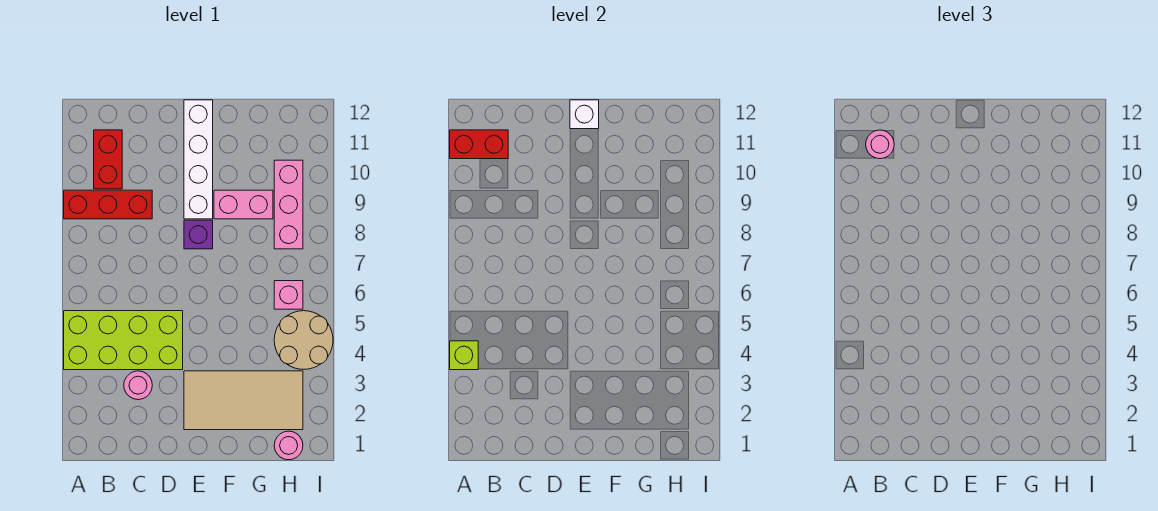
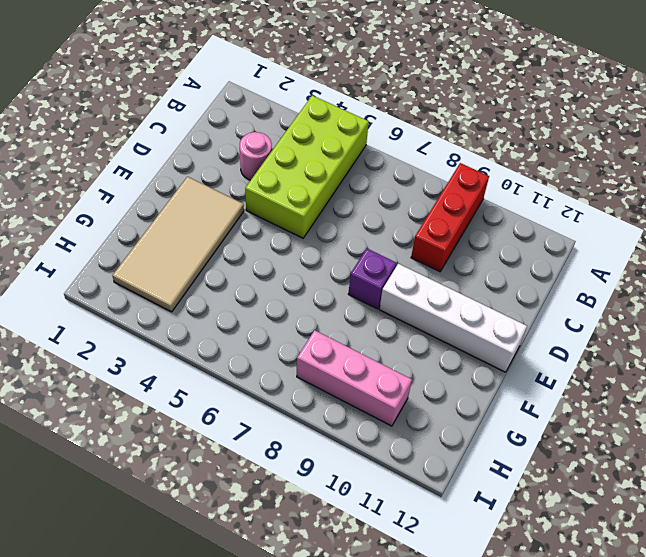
none -> red brick B10:B11 level 1
none -> pink brick F9:G9 level 1
none -> pink round brick H1 level 1

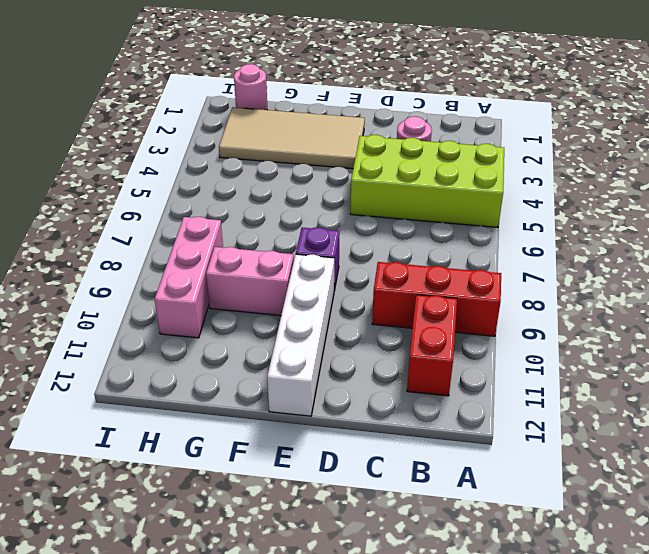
none -> tan round brick H4:I5 level 1
none -> pink brick H6 level 1
none -> lime brick A4 level 2

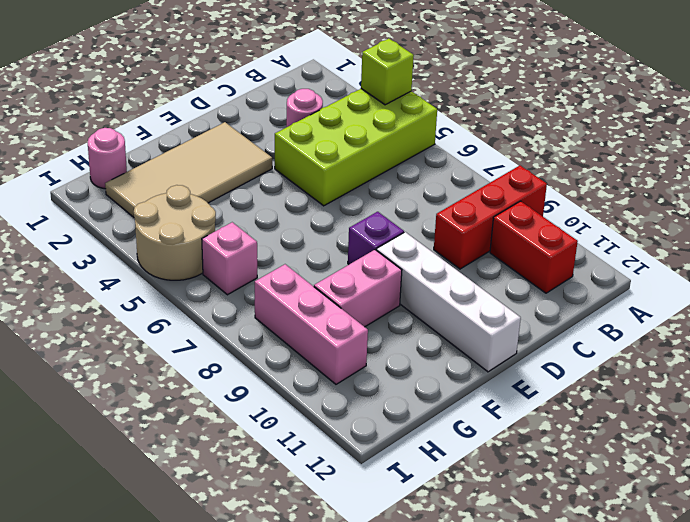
none -> red brick A11:B11 level 2
none -> white brick E12 level 2
none -> pink round brick B11 level 3

